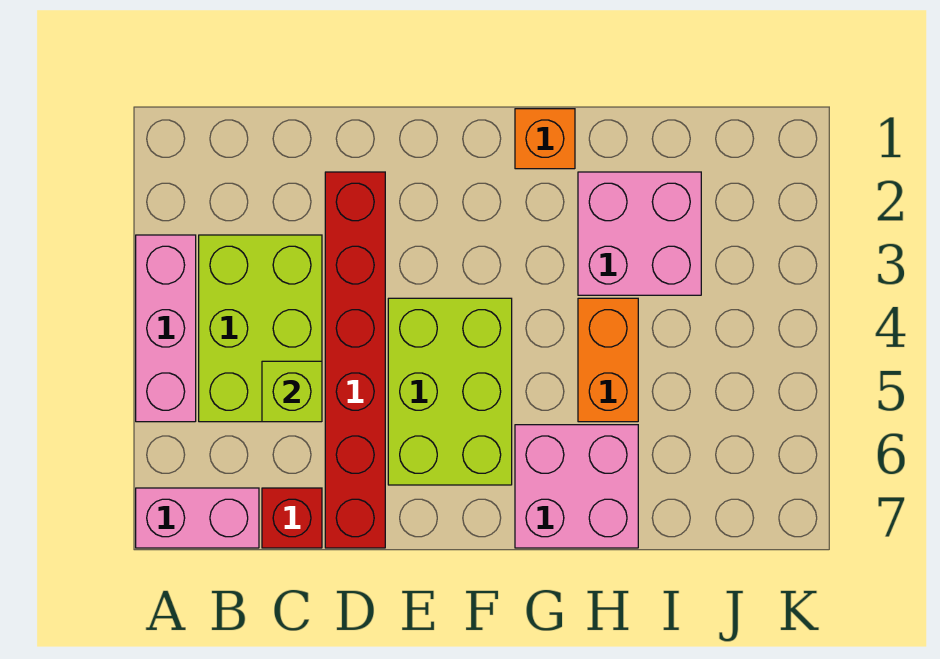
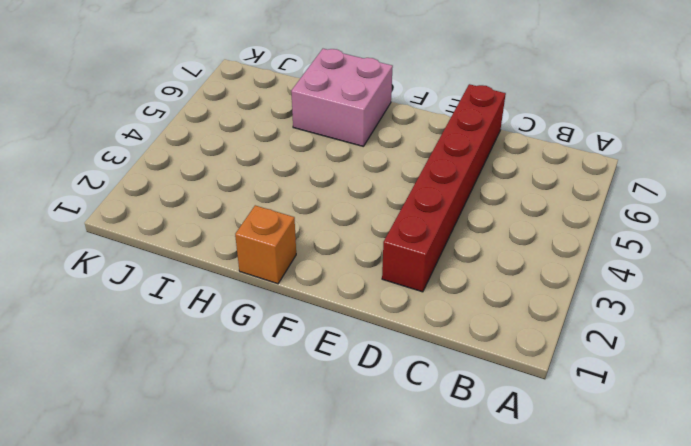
none -> pink brick A3:A5 level 1
none -> pink brick A7:B7 level 1

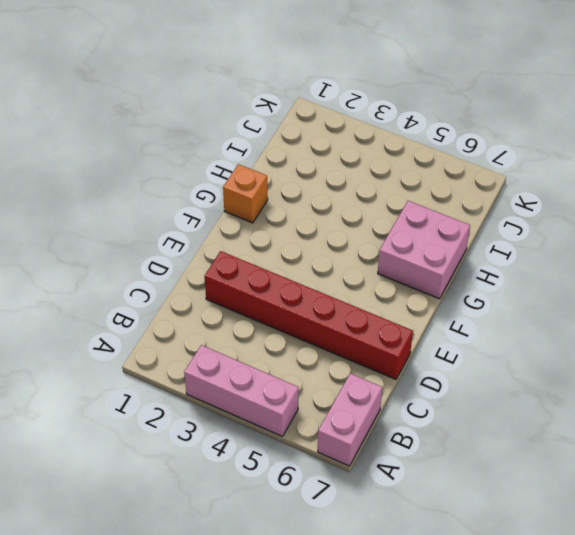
none -> lime brick B3:C5 level 1
none -> red brick C7 level 1

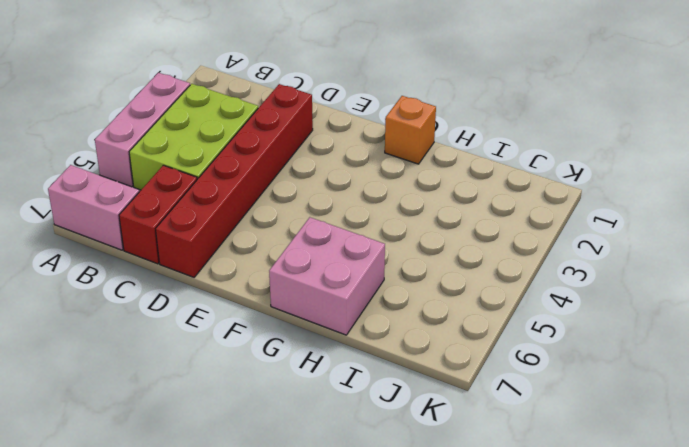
red brick C6:C7 level 1 -> red brick C7 level 1
none -> lime brick E4:F6 level 1
none -> pink brick H2:I3 level 1

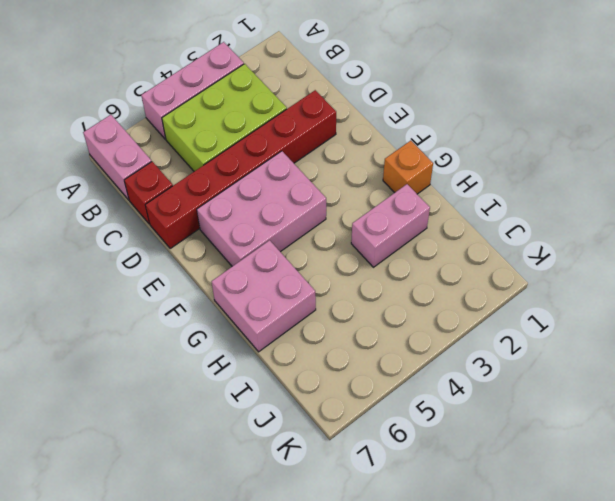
pink brick E4:F6 level 1 -> lime brick E4:F6 level 1
pink brick H2:H3 level 1 -> pink brick H2:I3 level 1
none -> orange brick H4:H5 level 1
none -> lime brick C5 level 2

